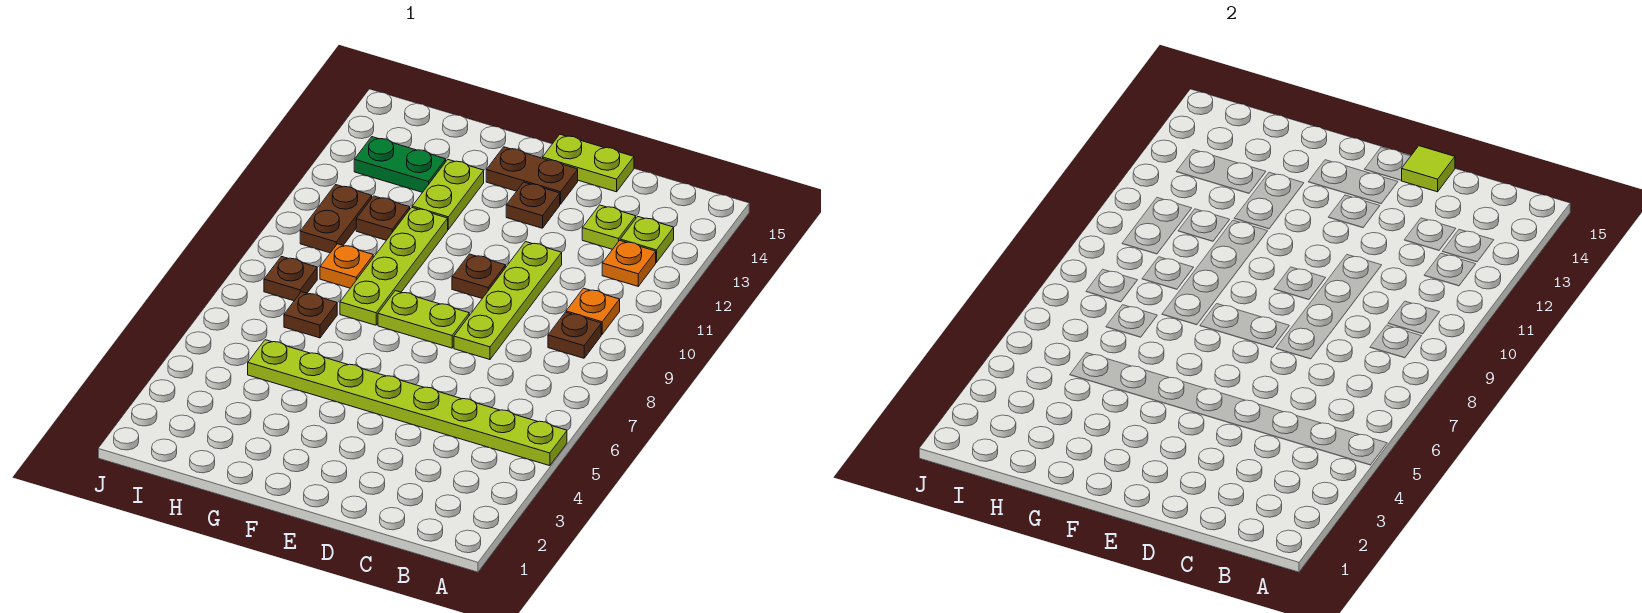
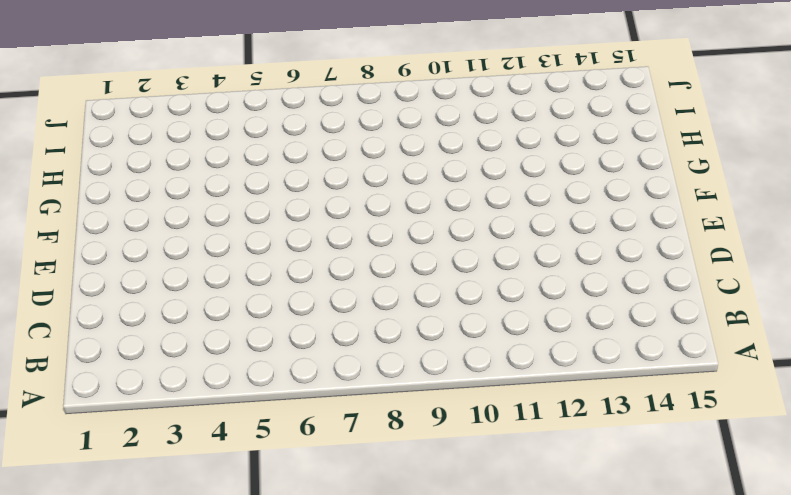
none -> lime plate A5:H5 level 1
none -> brown plate B9 level 1
none -> orange plate B10 level 1

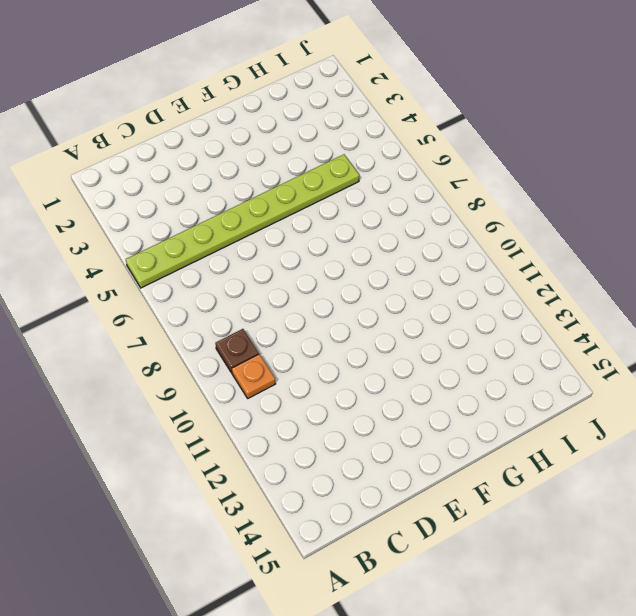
none -> orange plate B12 level 1
none -> lime plate B13 level 1
none -> lime plate C13 level 1

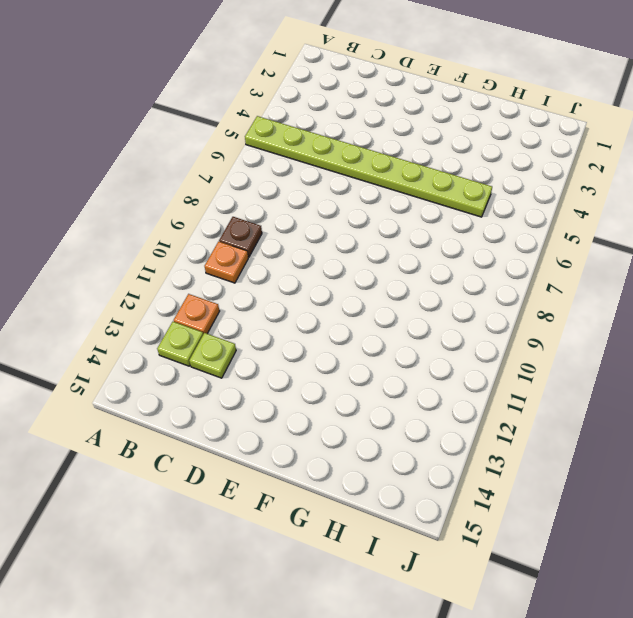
none -> lime plate D8:D11 level 1
none -> lime plate D15:E15 level 1
none -> lime plate E8:F8 level 1

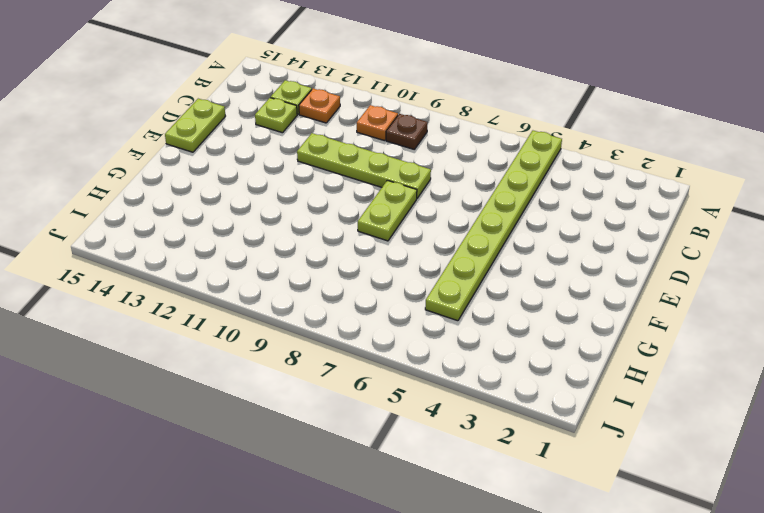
none -> brown plate E10 level 1
none -> brown plate E13 level 1
none -> brown plate E14:F14 level 1

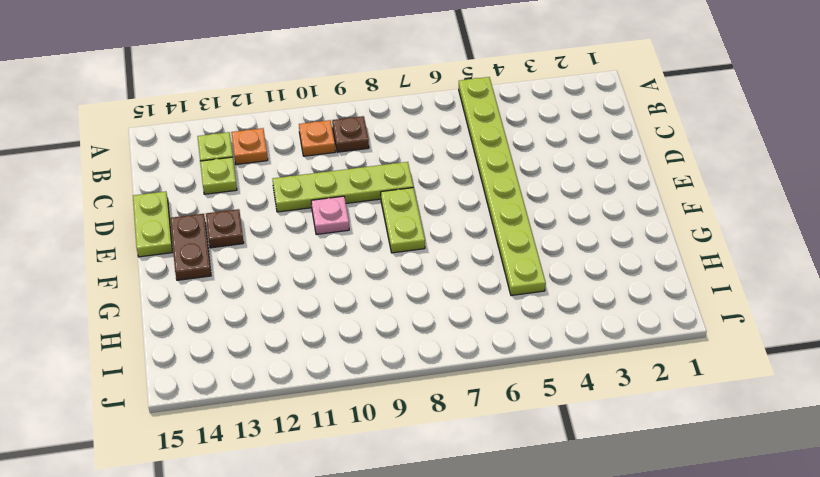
pink plate E10 level 1 -> brown plate E10 level 1
none -> lime plate G8:G11 level 1
none -> lime plate G12:G13 level 1
none -> brown plate H7 level 1

